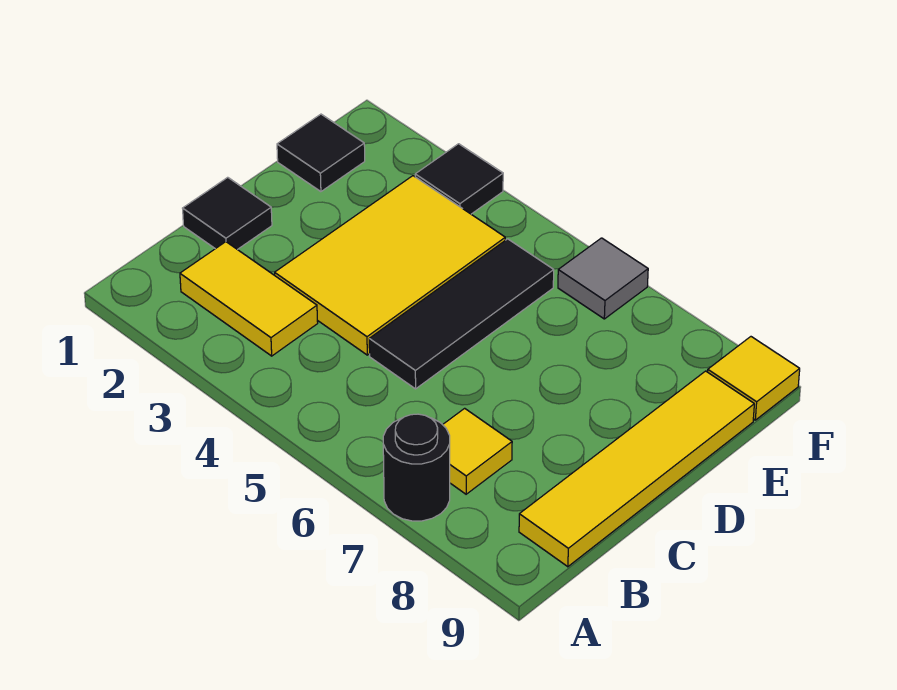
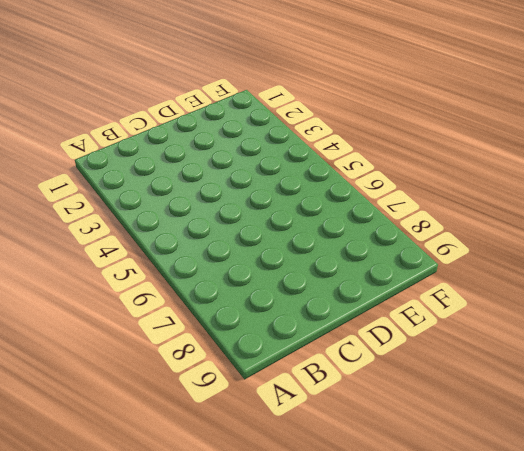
none -> black round brick A7 level 1
none -> yellow tile B2:B3 level 1

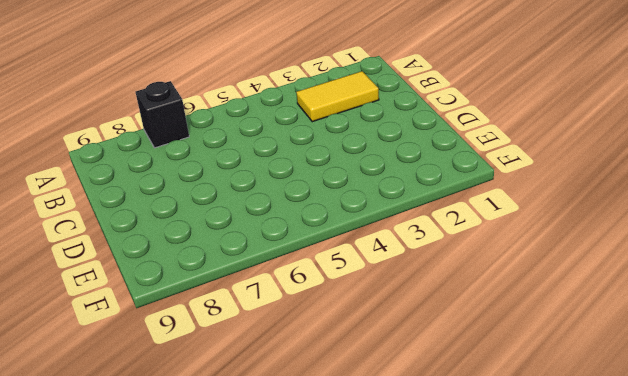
black brick A7 level 1 -> black round brick A7 level 1
none -> yellow tile B7 level 1
none -> yellow tile B9:E9 level 1

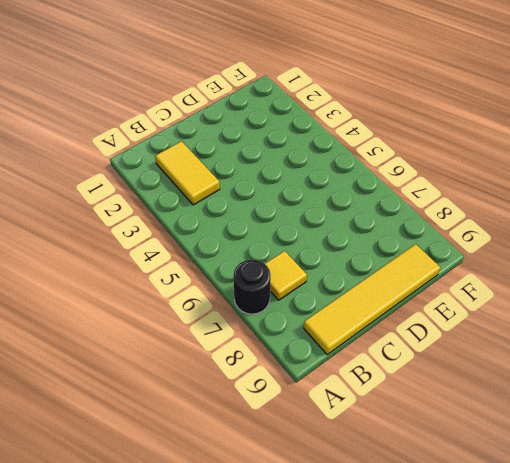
none -> black tile C1 level 1
none -> yellow tile C3:E4 level 1

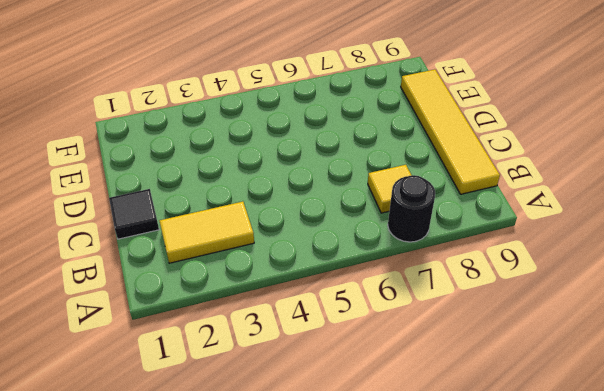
none -> yellow tile C3:E4 level 1
none -> black tile C5:E5 level 1

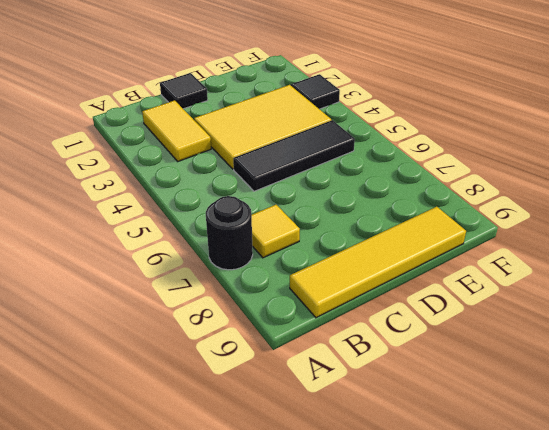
none -> black tile E1 level 1
none -> grey tile F6 level 1

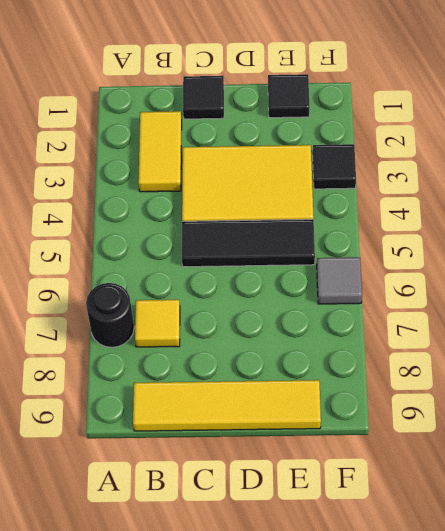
none -> yellow tile F9 level 1

